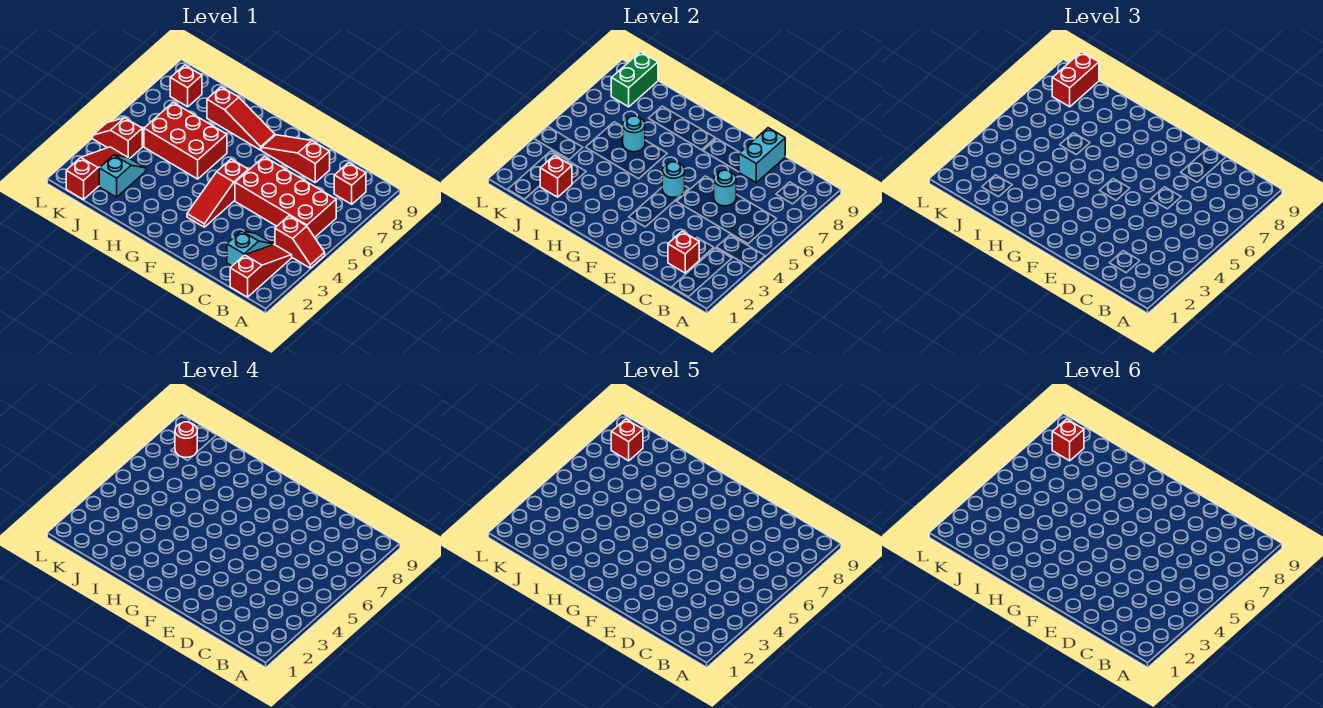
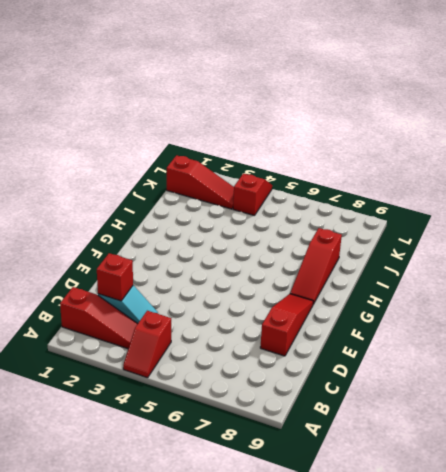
none -> red brick B5:E6 level 1
none -> red brick B8 level 1
none -> red slope F3:F5 level 1 top 5

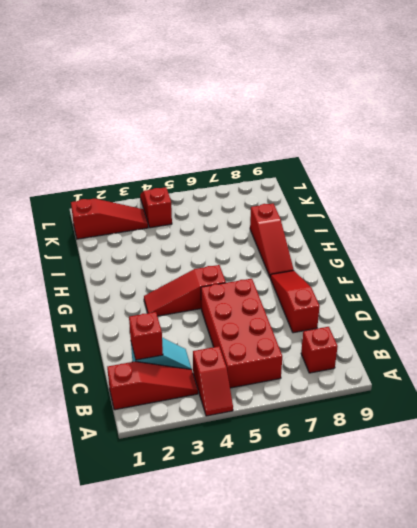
none -> red brick H5:J6 level 1
none -> cyan slope J2:J3 level 1 top 2
none -> red brick K8 level 1

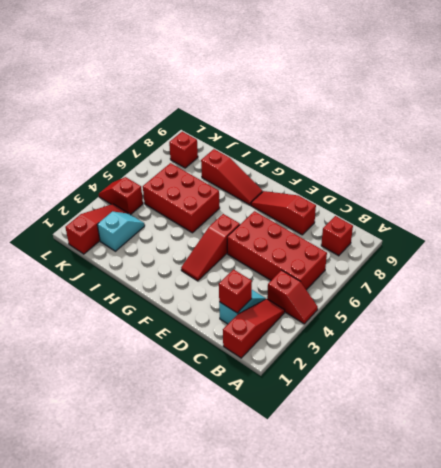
none -> cyan round brick D6 level 2
none -> cyan brick D8:D9 level 2
none -> cyan round brick F5 level 2

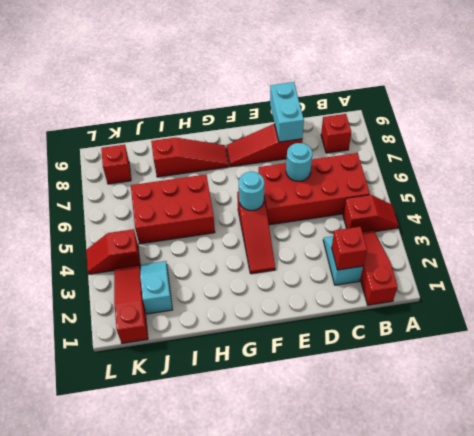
none -> cyan round brick I6 level 2
none -> red brick J2 level 2
none -> green brick K8:K9 level 2

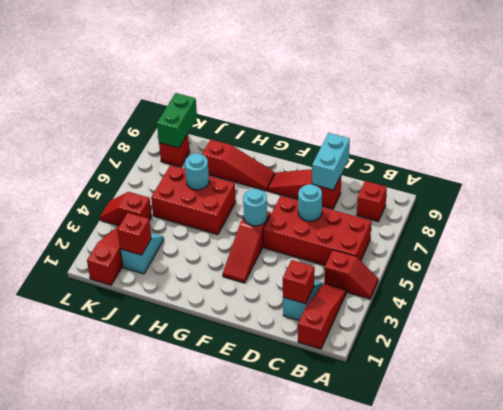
none -> red brick K8:K9 level 3
none -> red round brick K8 level 4
none -> red brick K8 level 5

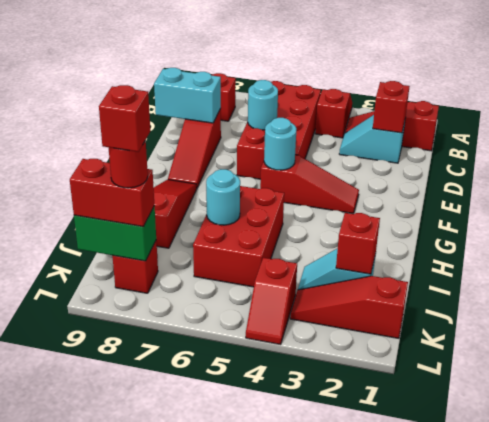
none -> red brick K8 level 6

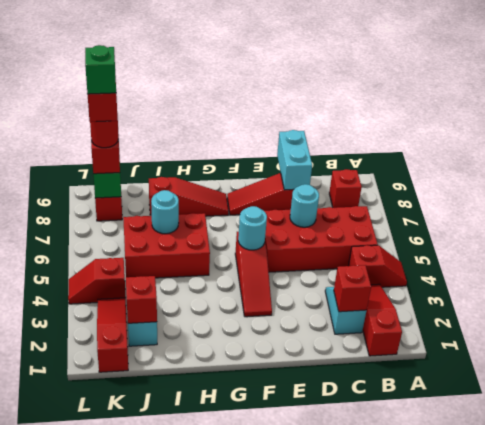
green brick K8 level 6 -> red brick K8 level 6

